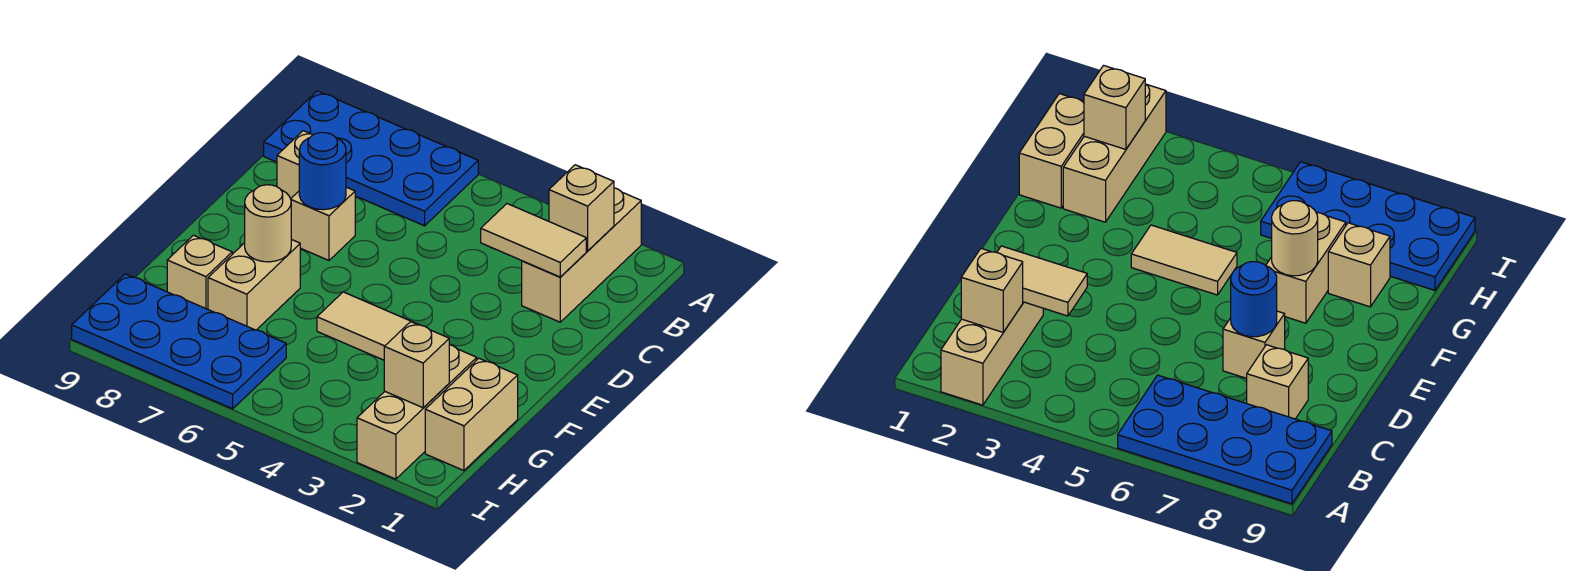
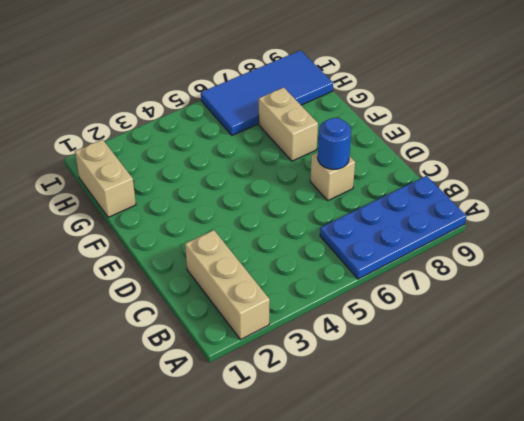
blue tile H6:I9 level 1 -> blue plate H6:I9 level 1
none -> tan brick C8 level 1
none -> tan tile F4:F5 level 1
none -> tan brick G2:I2 level 1

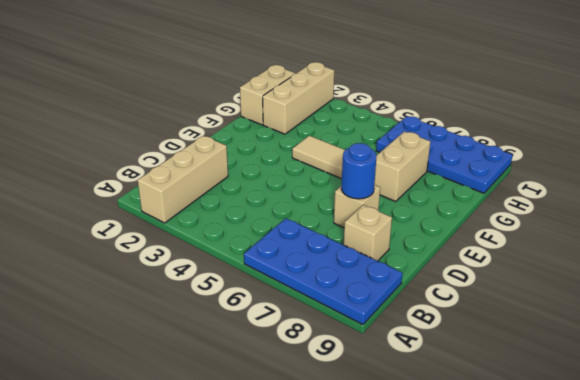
none -> tan brick G8 level 1
none -> tan brick B2 level 2
none -> tan tile C2:C3 level 2

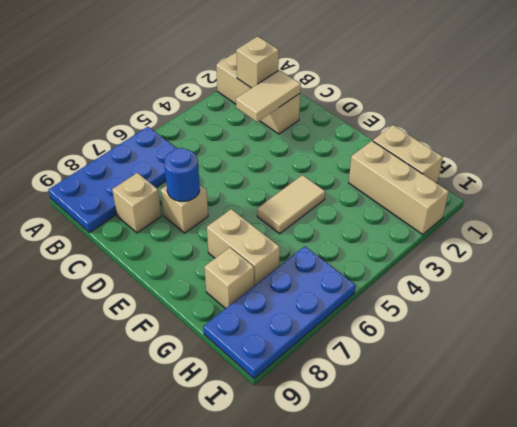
none -> tan round brick F7 level 2
none -> tan brick H2 level 2

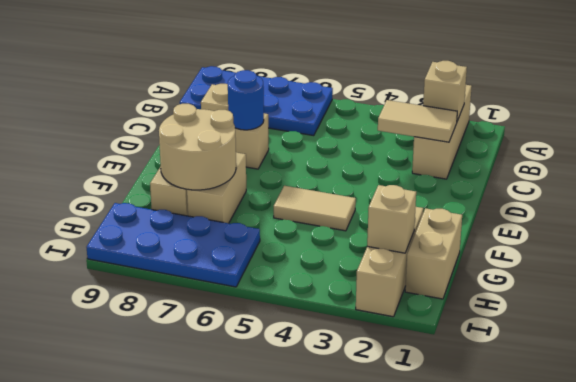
tan round brick F7:G8 level 2 -> tan round brick F7 level 2

